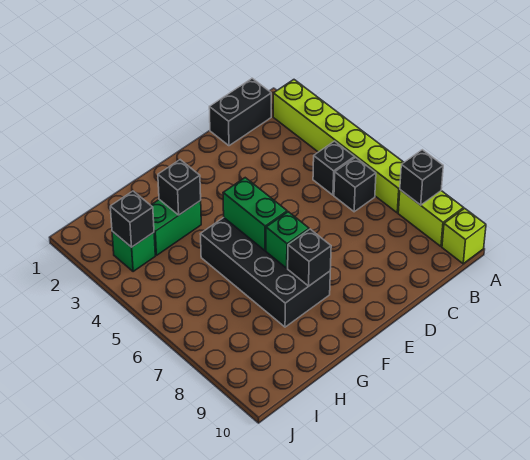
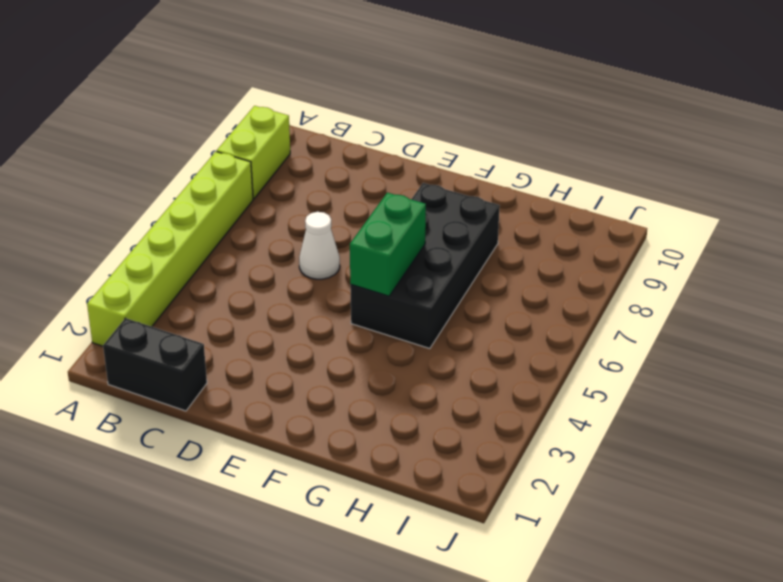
white cone D6 level 1 -> none
none -> lime brick A10 level 1
none -> black brick B5 level 1
none -> black brick B6 level 1

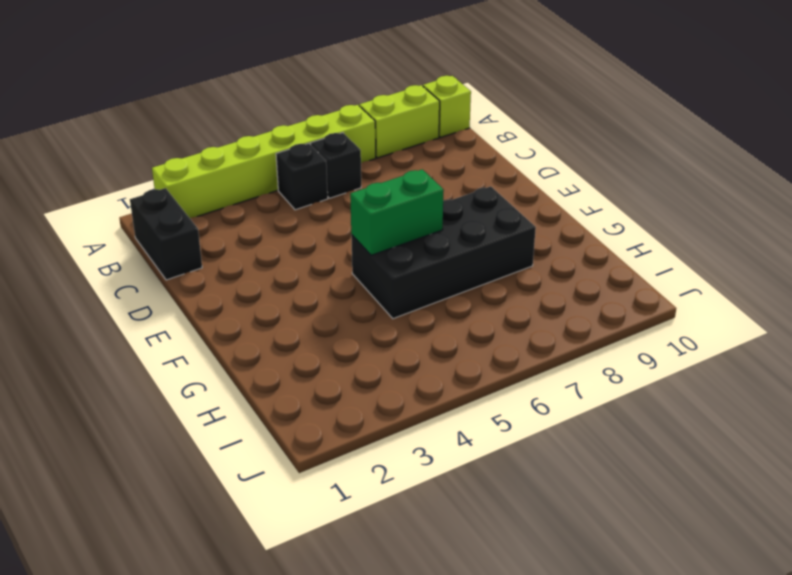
none -> green brick G3:H3 level 1
none -> green brick I3 level 1
none -> black brick A8 level 2

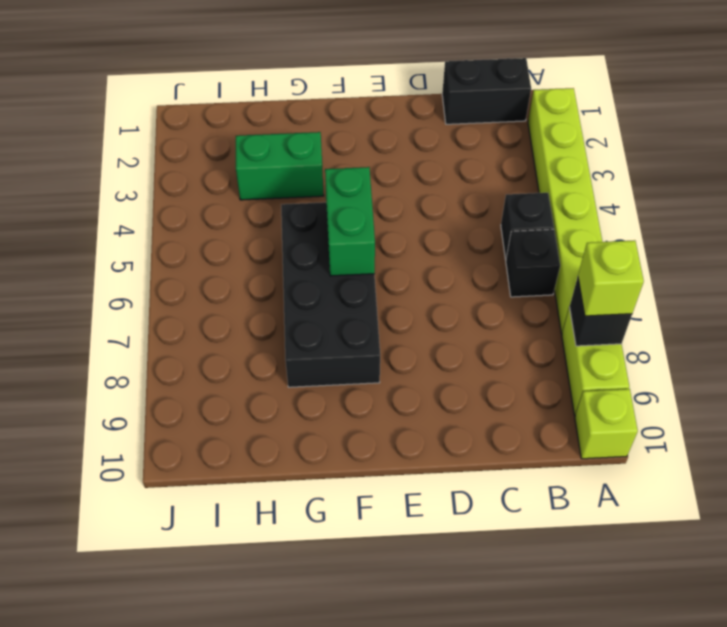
lime brick A8 level 3 -> none
none -> green brick I3 level 1
none -> green brick F7 level 2
none -> black brick F8 level 2

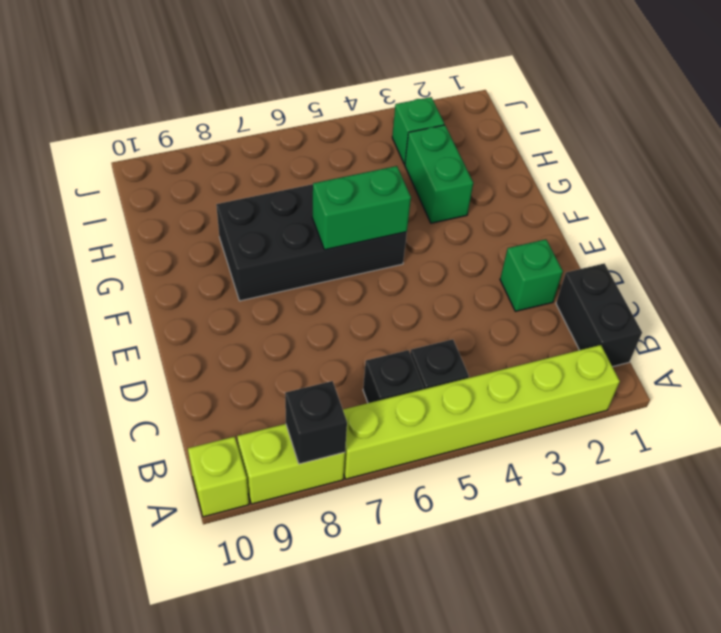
green brick D2 level 1 -> green brick F7 level 2
none -> black brick F8 level 2
none -> black brick G3 level 2
none -> black brick I3 level 2

